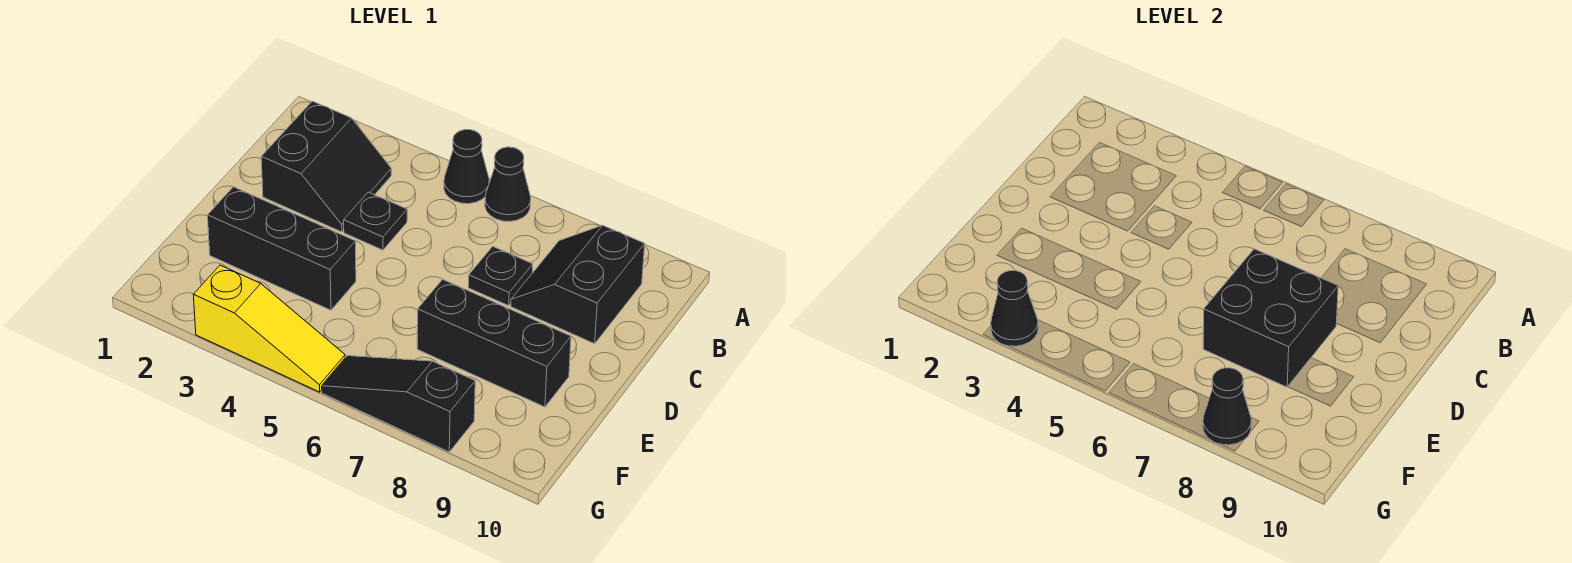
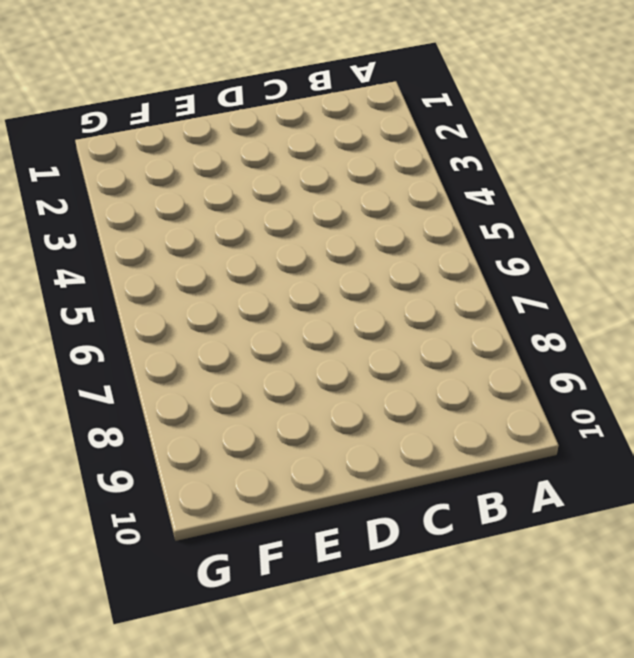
none -> black cone A5 level 1
none -> black cone A6 level 1
none -> black slope B2:C3 level 1 top 2

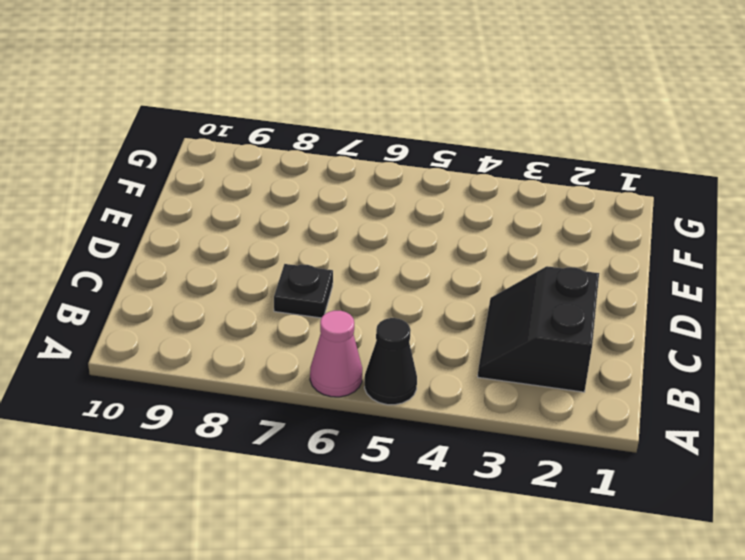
pink cone A6 level 1 -> black cone A6 level 1
none -> black slope B8:C9 level 1 top 9
none -> black plate C4 level 1
none -> black brick E2:E4 level 1

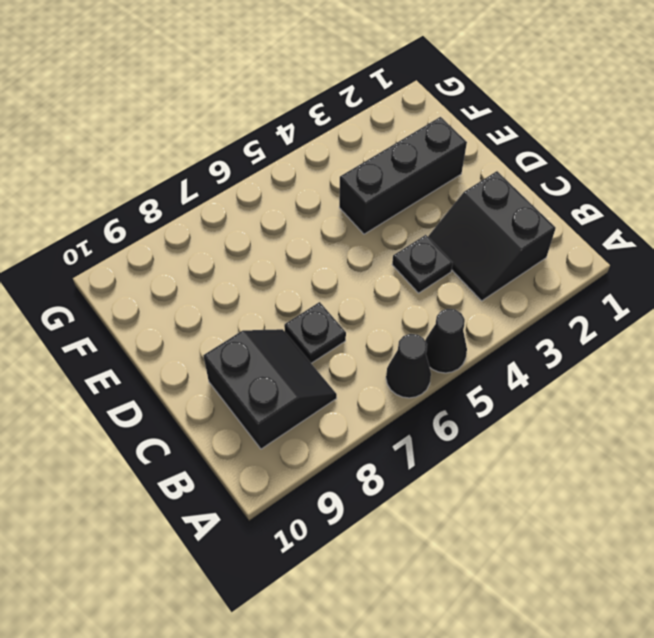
none -> black brick E7:E9 level 1
none -> yellow slope G3:G5 level 1 top 3
none -> black slope G6:G8 level 1 top 8

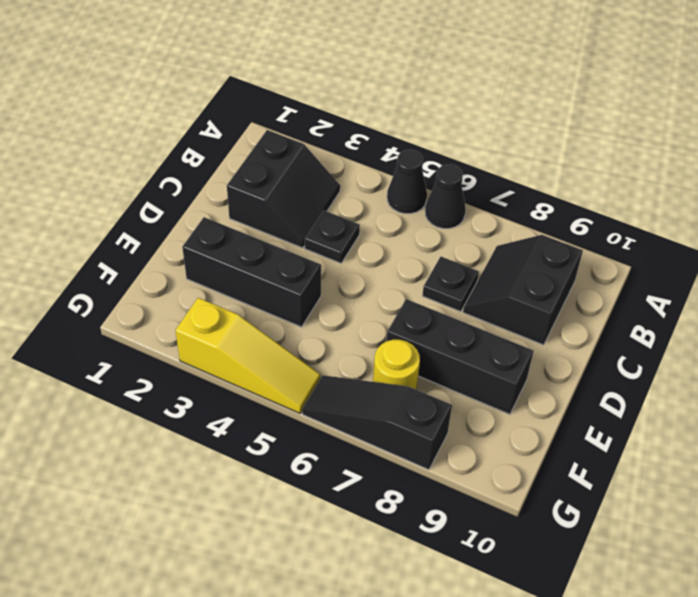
yellow round brick F7 level 1 -> none
none -> black brick D7:E8 level 2
none -> black cone G3 level 2
none -> black cone G8 level 2

